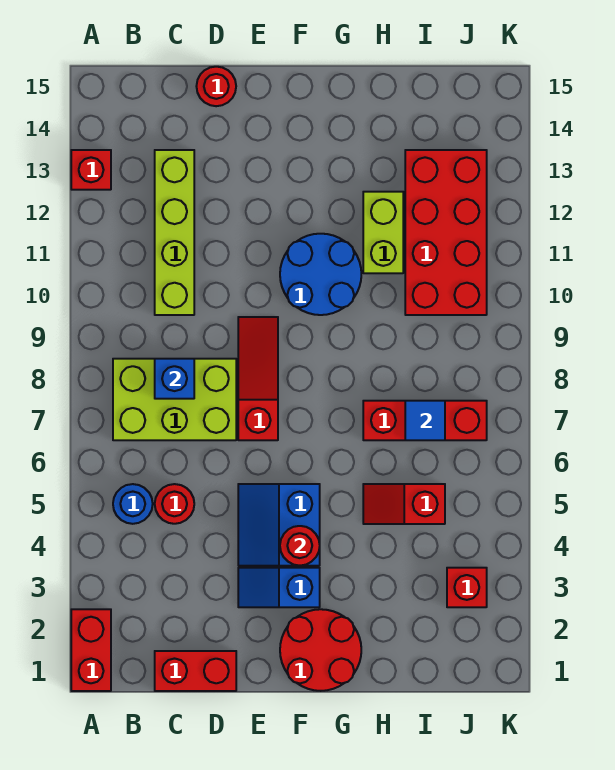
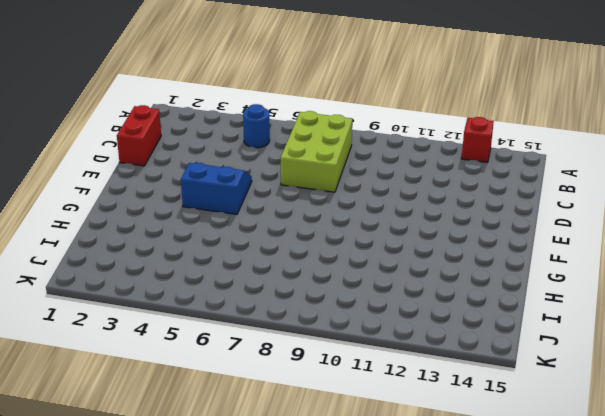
none -> red brick A1:A2 level 1
none -> red round brick C5 level 1
none -> lime brick C10:C13 level 1

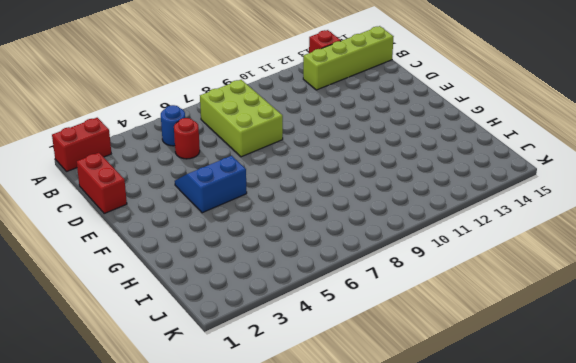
lime brick B12:B15 level 1 -> lime brick C10:C13 level 1
none -> red round brick D15 level 1
none -> blue slope E3:F3 level 1 top F
none -> red slope E7:E9 level 1 top 7

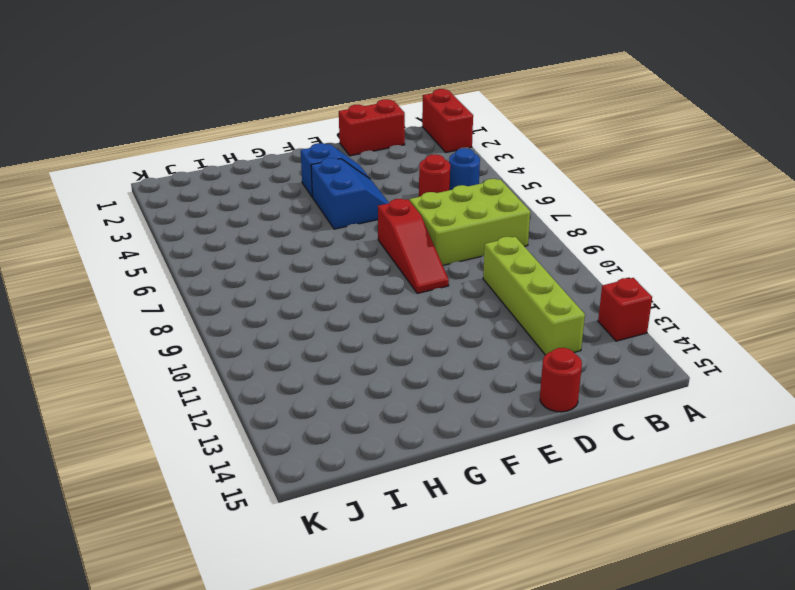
none -> red round brick F1:G2 level 1
none -> blue round brick F10:G11 level 1
none -> red slope H5:I5 level 1 top I

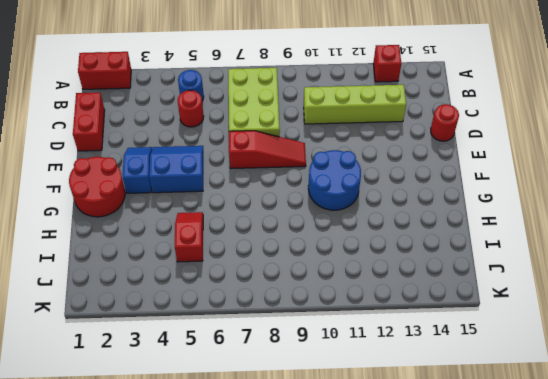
none -> red brick H7:J7 level 1
none -> lime brick H11:H12 level 1
none -> red brick I10:J13 level 1

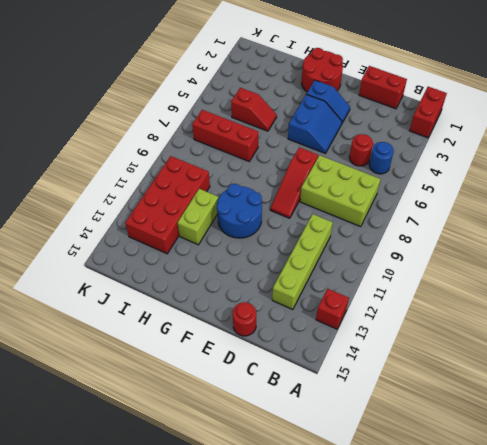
none -> red brick J3 level 1
none -> blue brick C8 level 2
none -> red round brick F4 level 2

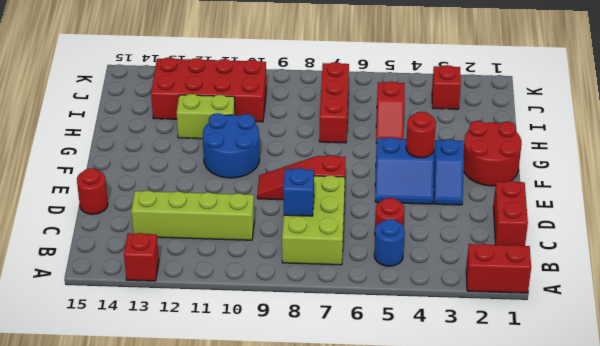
none -> blue tile I7 level 2

